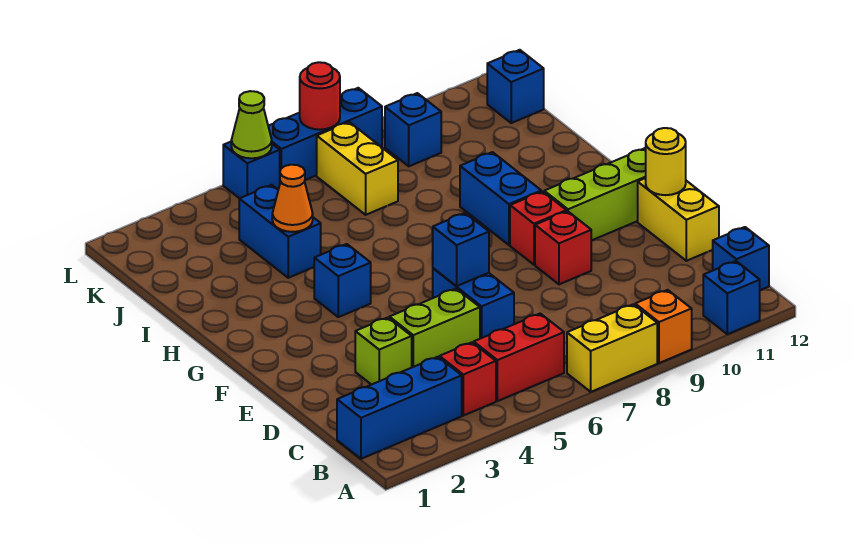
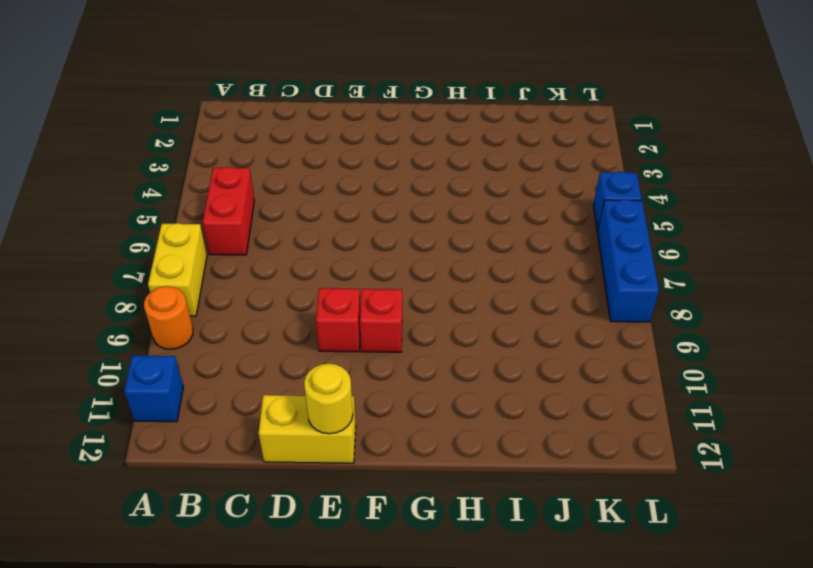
orange round brick A9 level 1 -> orange brick A9 level 1
none -> blue brick B1:B3 level 1
none -> red brick B4 level 1
none -> blue brick B12 level 1

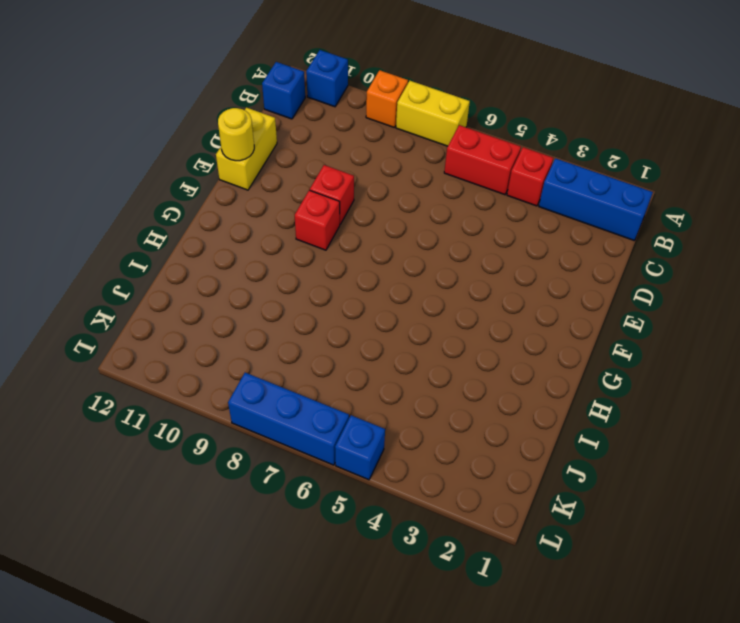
none -> lime brick D3 level 1
none -> lime brick D4:D5 level 1
none -> blue brick D6:E6 level 1

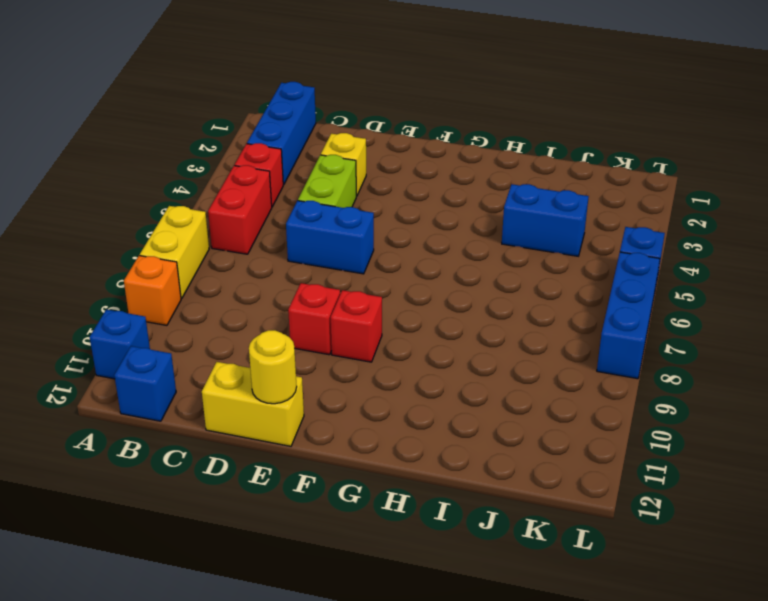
yellow brick D3 level 1 -> lime brick D3 level 1
none -> lime brick F10:F12 level 1
none -> blue brick G4 level 1
none -> blue brick G9:H9 level 1

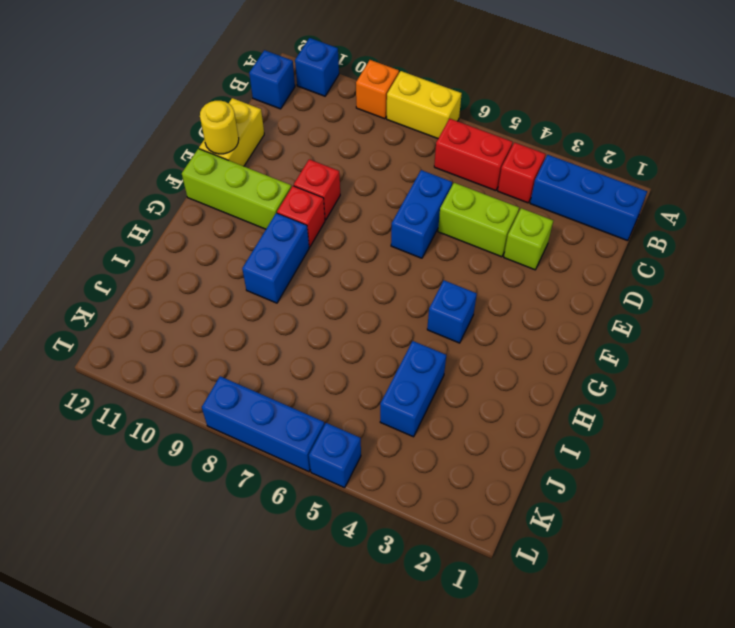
none -> yellow brick J7:K7 level 1
none -> blue brick K9 level 1
none -> blue brick K12 level 1

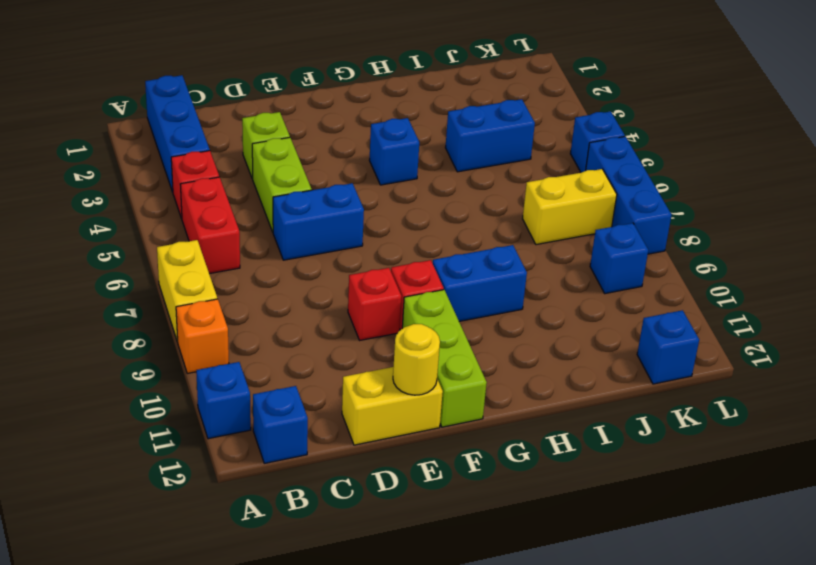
none -> blue brick E6 level 2
none -> orange cone I4 level 2
none -> lime cone L5 level 2

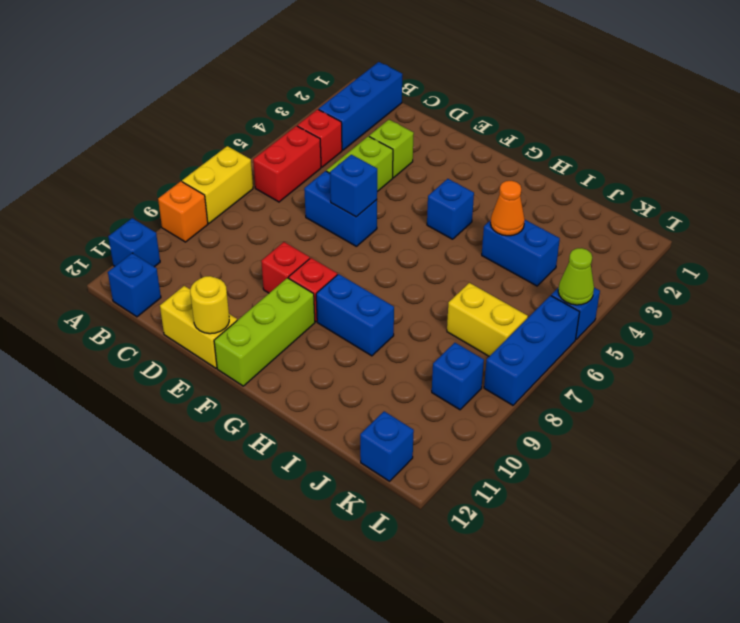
none -> red round brick L7 level 2

